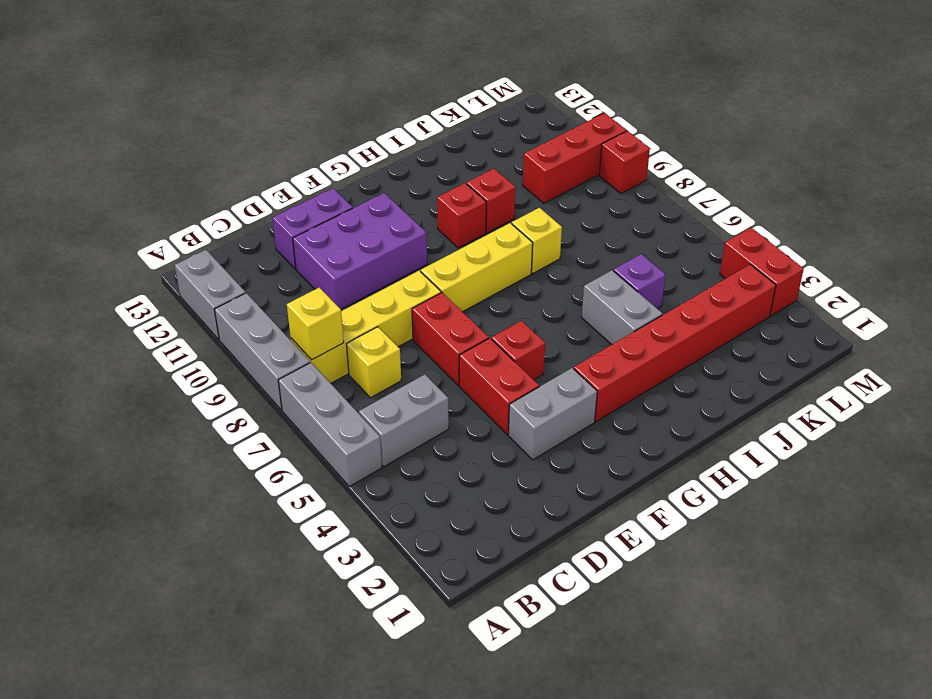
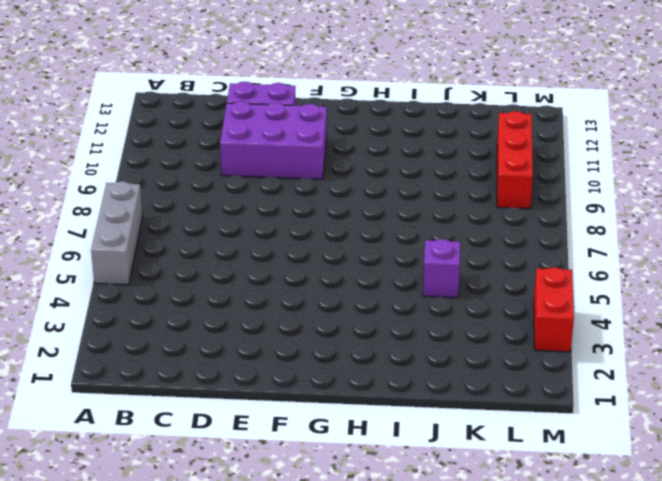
red brick L9:L11 level 1 -> red brick K10:M10 level 1
none -> grey brick A8:A10 level 1
none -> grey brick A11:A12 level 1
none -> grey brick B5:C5 level 1

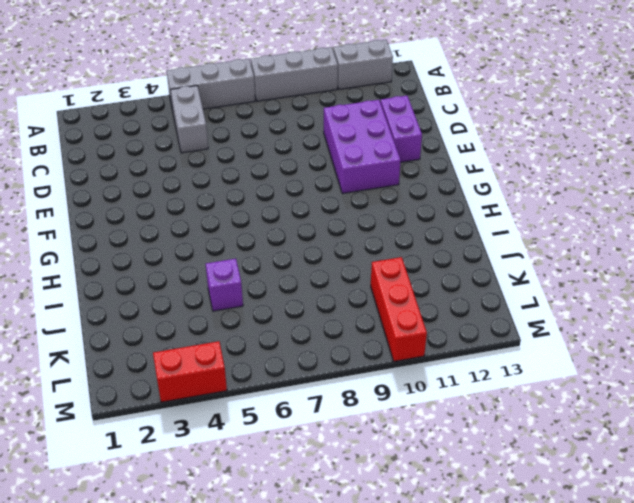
none -> yellow brick B8:E8 level 1
none -> yellow brick C7 level 1
none -> grey brick E3:F3 level 1

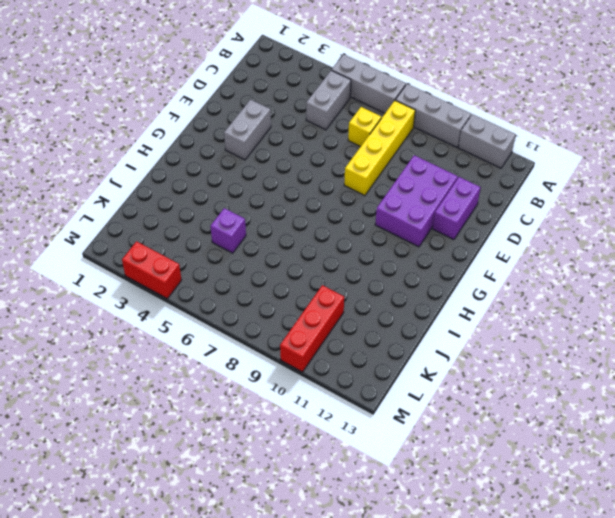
none -> red brick E4:E5 level 1
none -> red brick E6:E7 level 1
none -> red brick F5 level 1

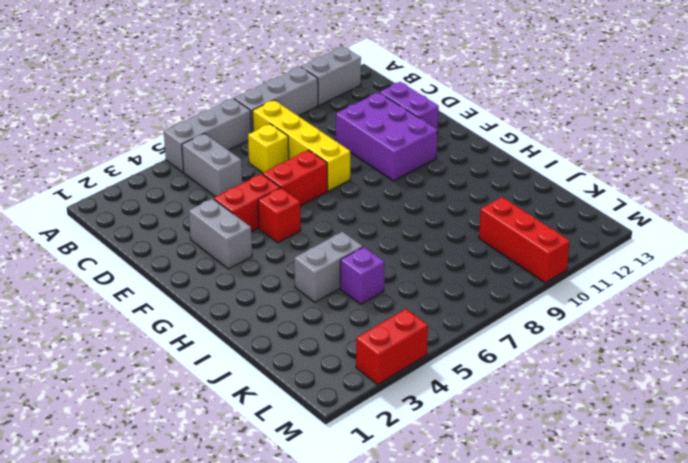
none -> yellow brick F8:H8 level 1
none -> red brick G3:L3 level 1
none -> red brick H10 level 1

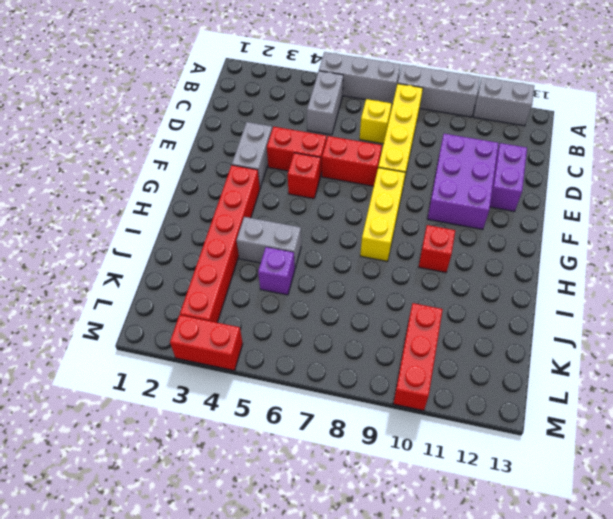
none -> yellow brick I8 level 1
none -> red brick I10 level 1
none -> red brick M9 level 1

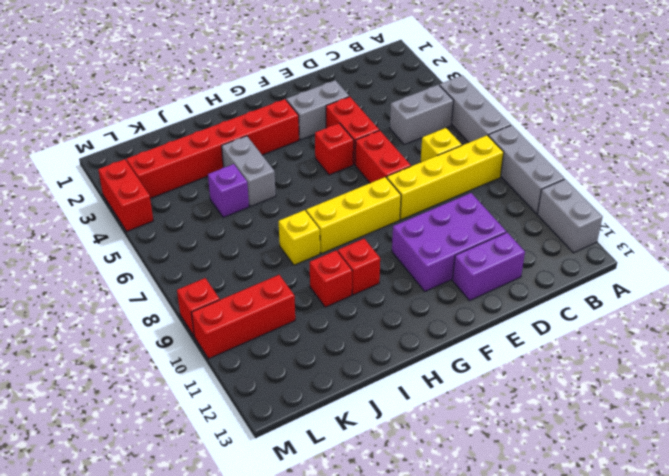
none -> yellow brick B8 level 2

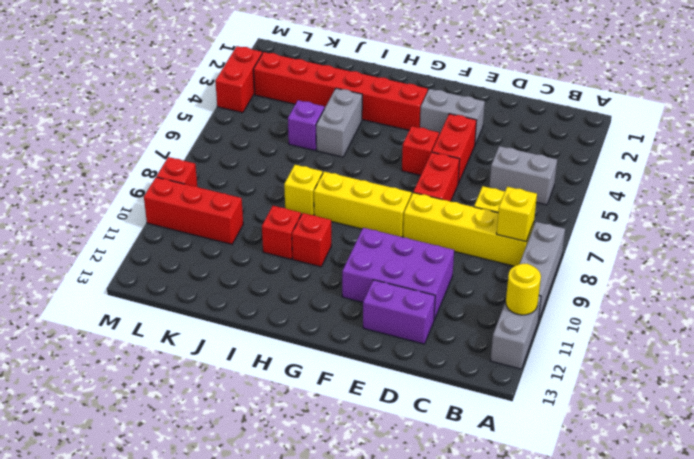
yellow round brick A11 level 2 -> none
none -> grey brick A5:A7 level 1

